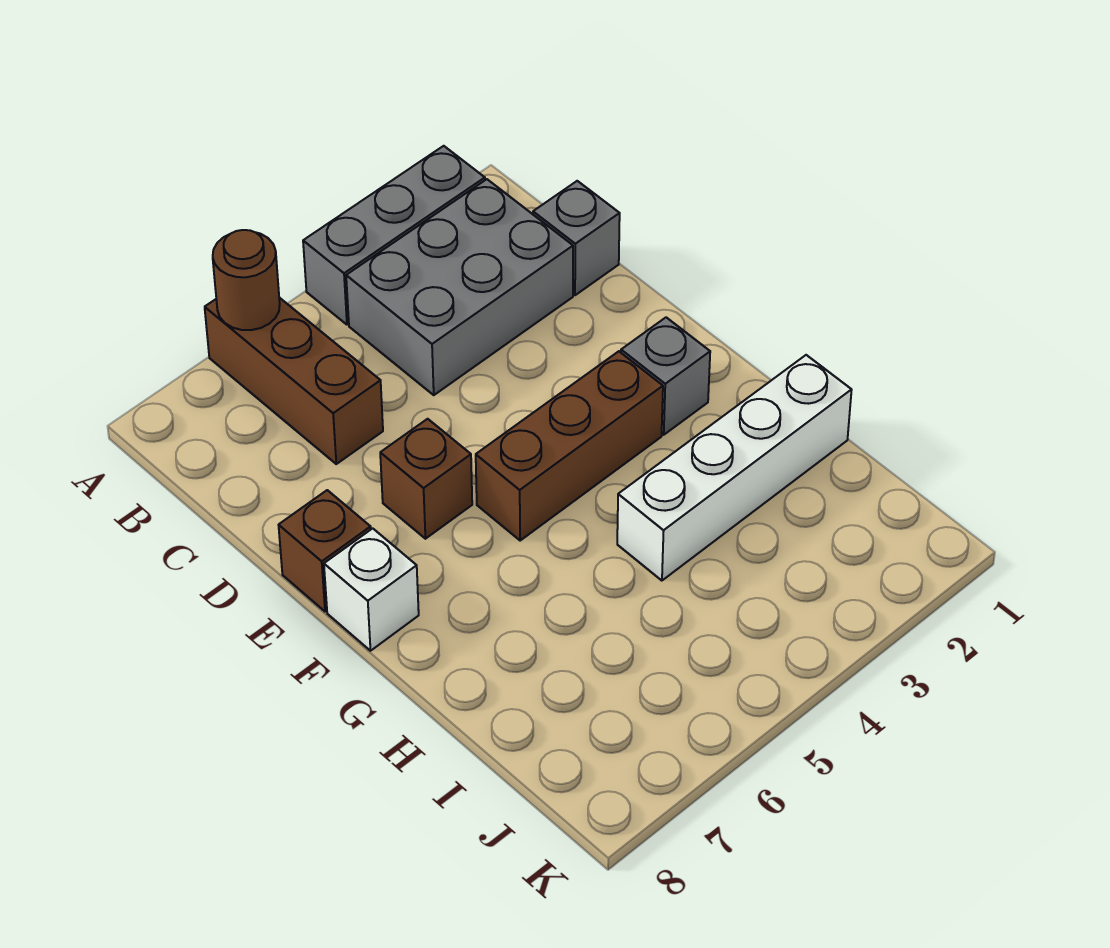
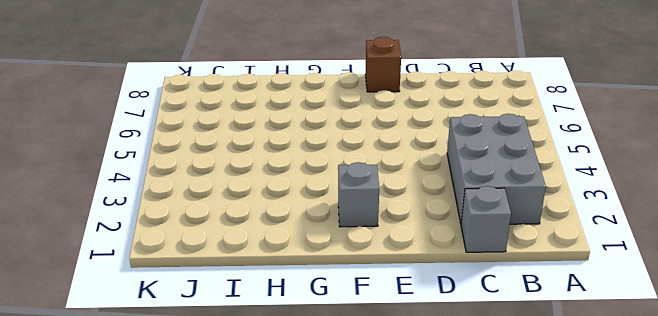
none -> grey brick A2:A4 level 1
none -> brown brick A6:C6 level 1

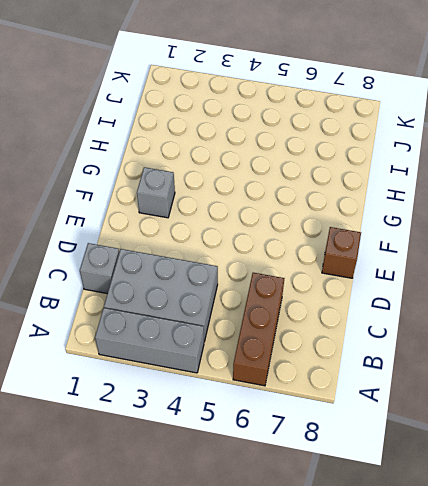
none -> brown brick E6 level 1
none -> brown brick F3:F5 level 1

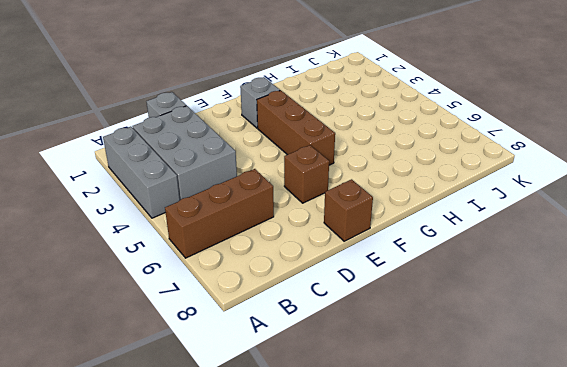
none -> white brick F8 level 1
none -> white brick H1:H4 level 1

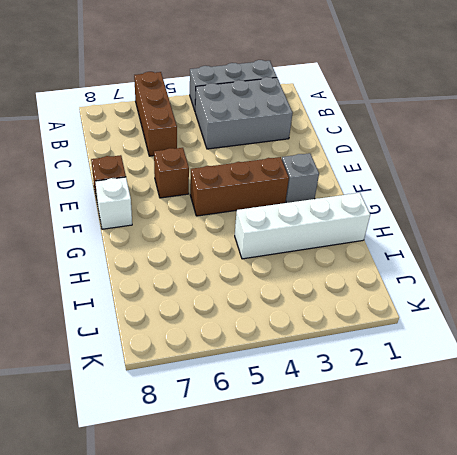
none -> grey brick C1 level 1
none -> brown round brick A6 level 2

